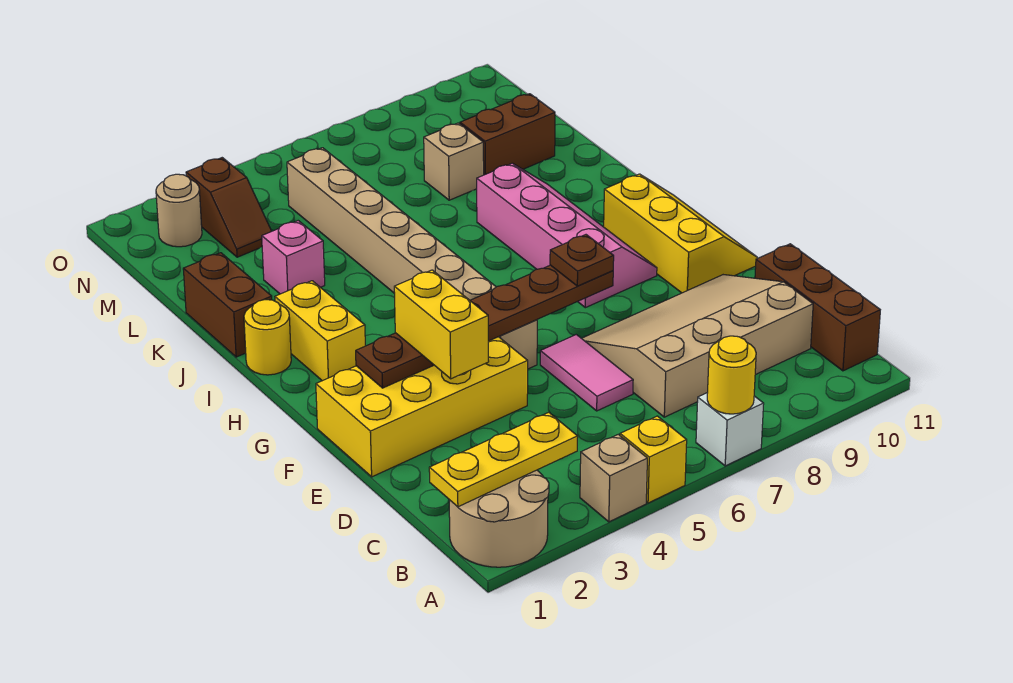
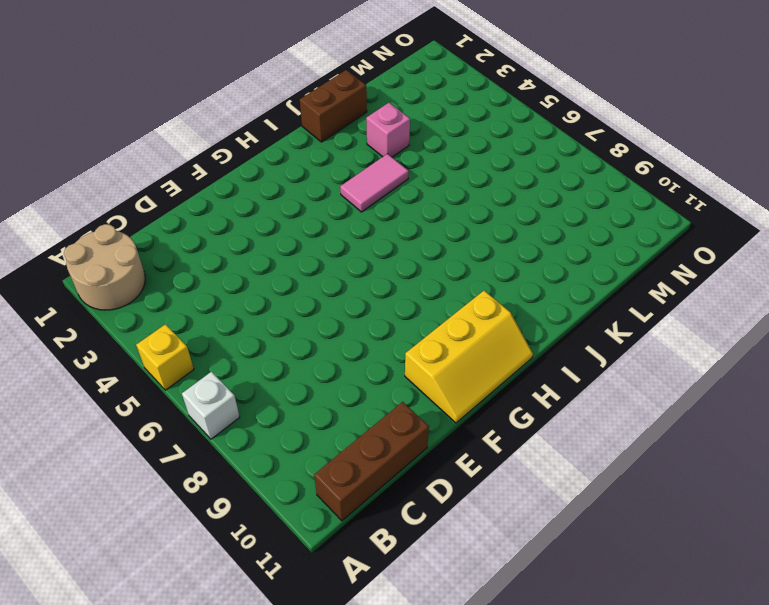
pink tile I4:J4 level 1 -> pink tile D6:E6 level 1
none -> tan brick A4 level 1
none -> tan slope C7:E10 level 1 top C
none -> yellow brick E1:F4 level 1

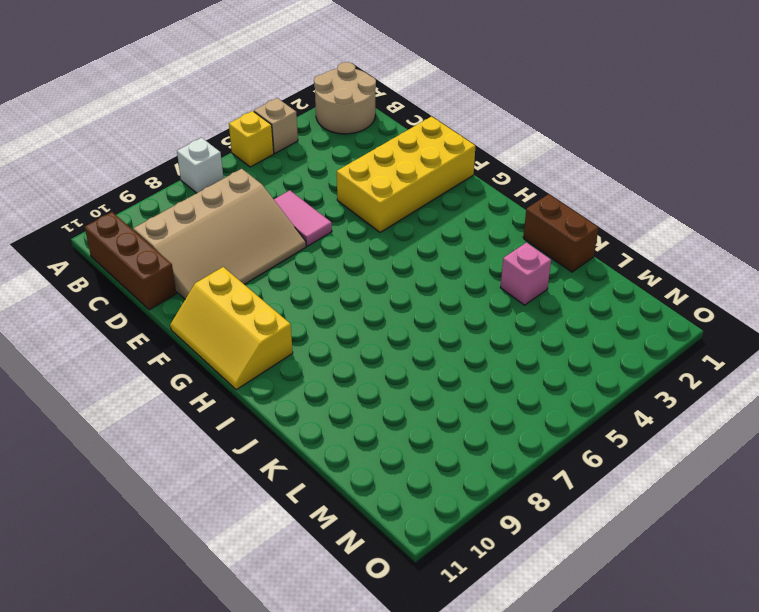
none -> tan brick F5:M5 level 1
none -> pink slope G8:J9 level 1 top 8
none -> yellow brick H2:I2 level 1

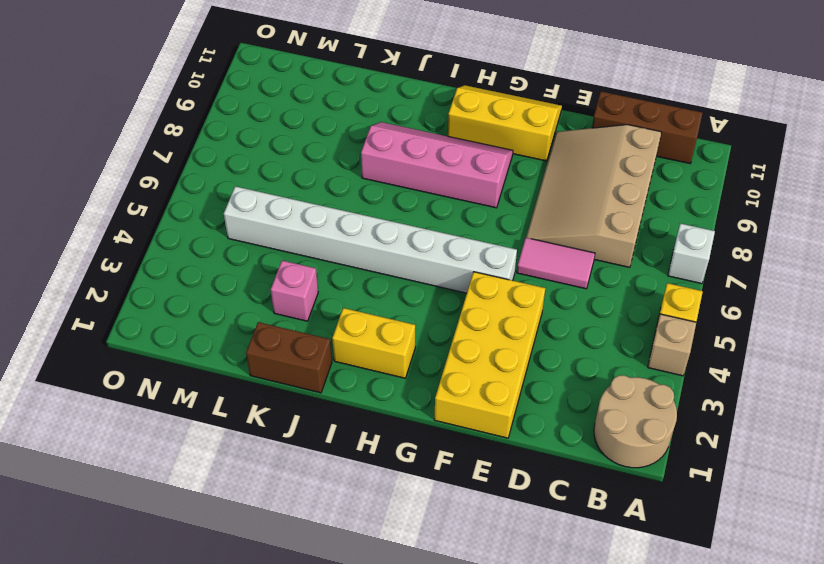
white brick F5:M5 level 1 -> tan brick F5:M5 level 1
none -> yellow round brick I1 level 1
none -> tan brick L8 level 1
none -> brown brick L9:L10 level 1

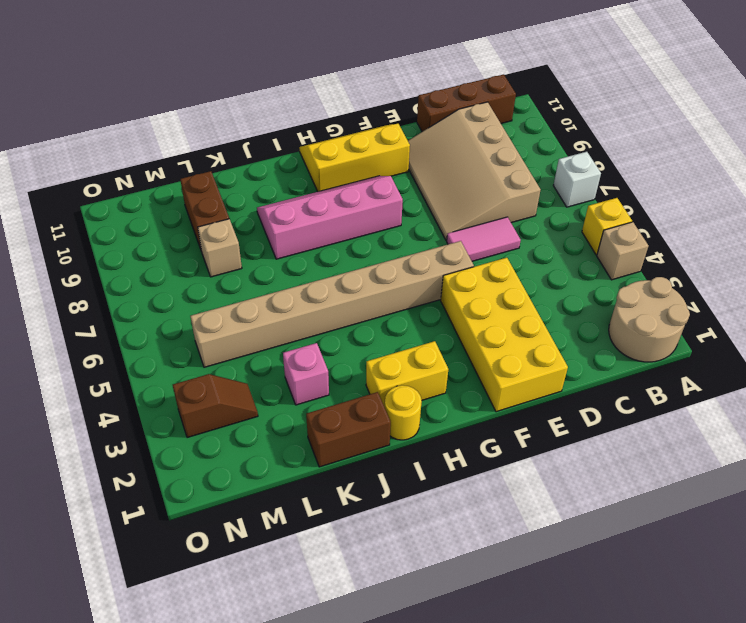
none -> tan round brick N2 level 1
none -> yellow round brick A7 level 2
none -> yellow plate B1:B3 level 2

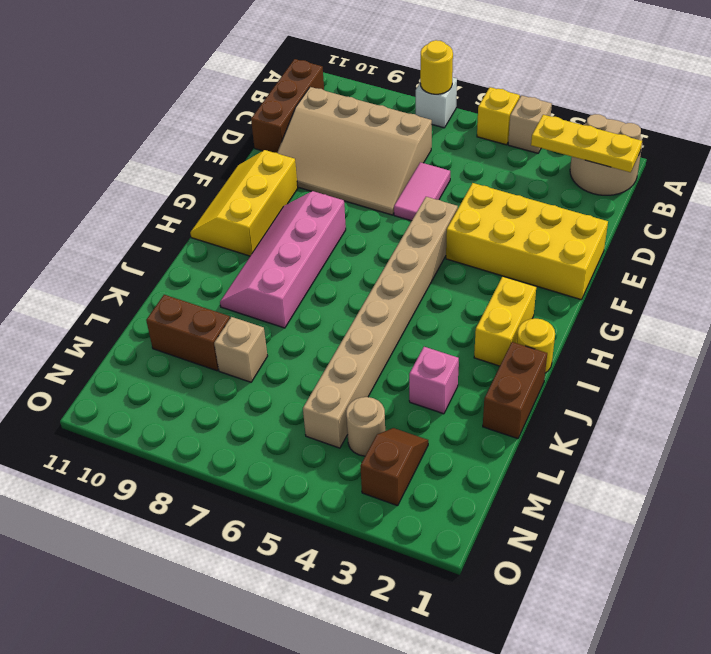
tan round brick M4 level 1 -> tan round brick N2 level 1
none -> brown plate F2:F7 level 2
none -> yellow brick E3:F3 level 3
none -> brown plate F7 level 3

